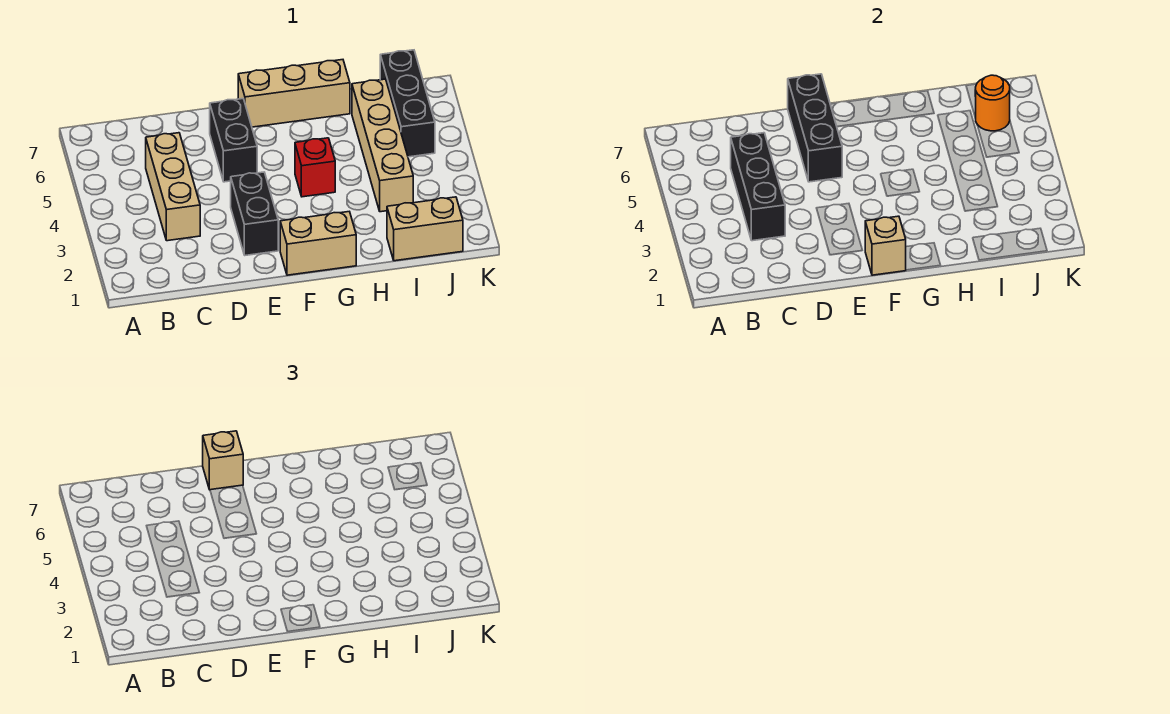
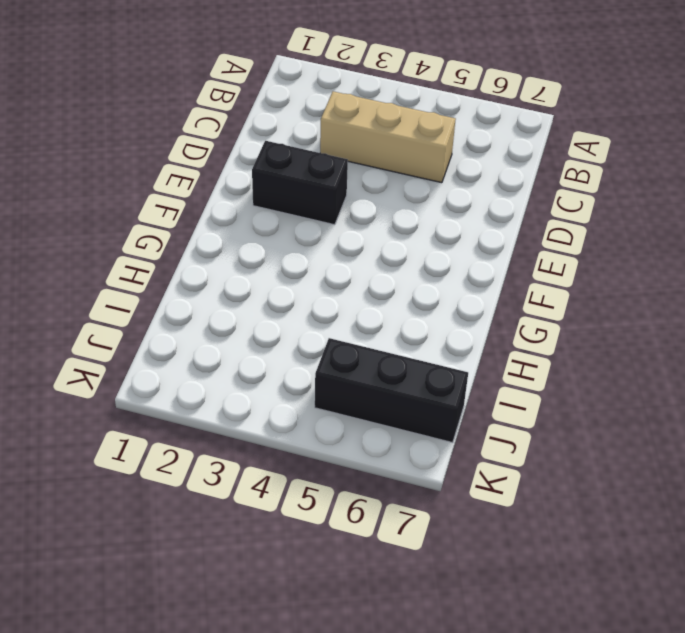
none -> black brick E5:E6 level 1
none -> tan brick F1:G1 level 1
none -> tan brick F7:H7 level 1

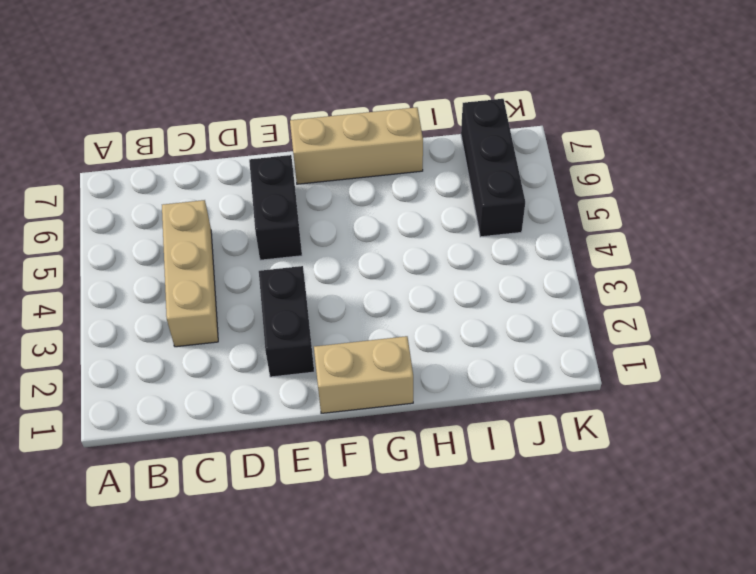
none -> red brick G4 level 1
none -> tan brick I1:J1 level 1
none -> tan brick I3:I6 level 1

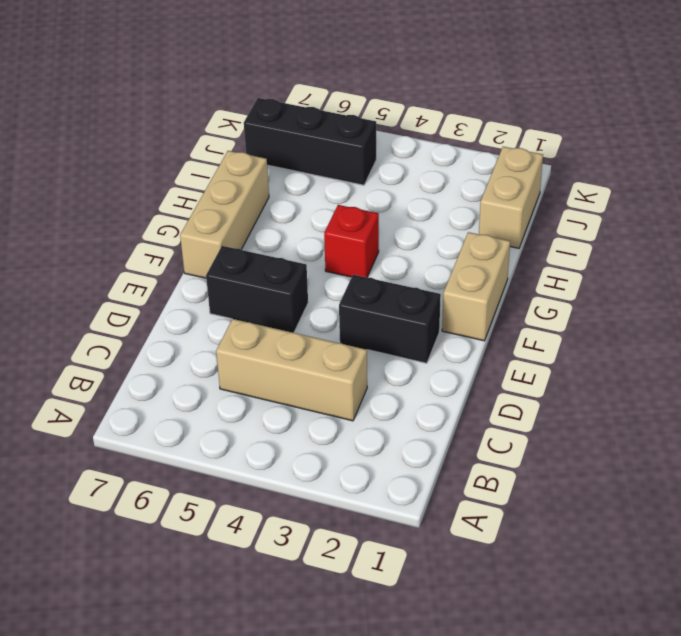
none -> tan brick I3:I6 level 1
none -> black brick C3:C5 level 2
none -> black brick E5:E7 level 2

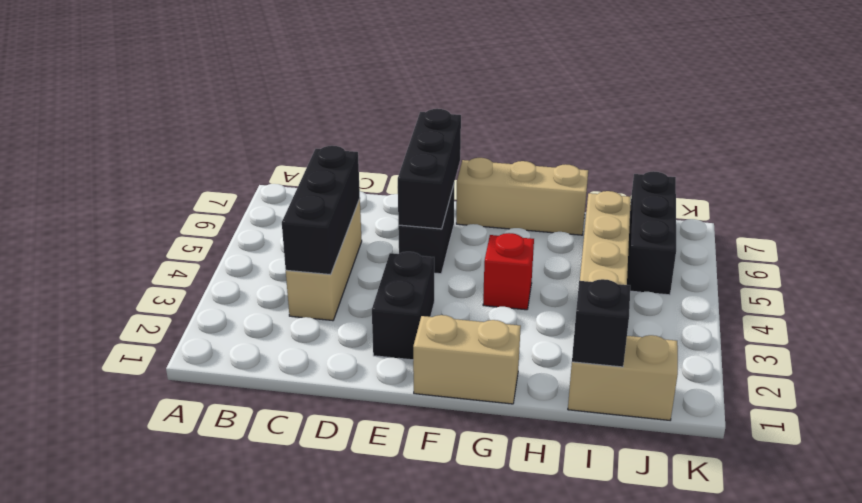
black brick I1 level 2 -> none
none -> tan brick F1 level 2
none -> orange round brick J6 level 2
none -> tan brick E7 level 3

